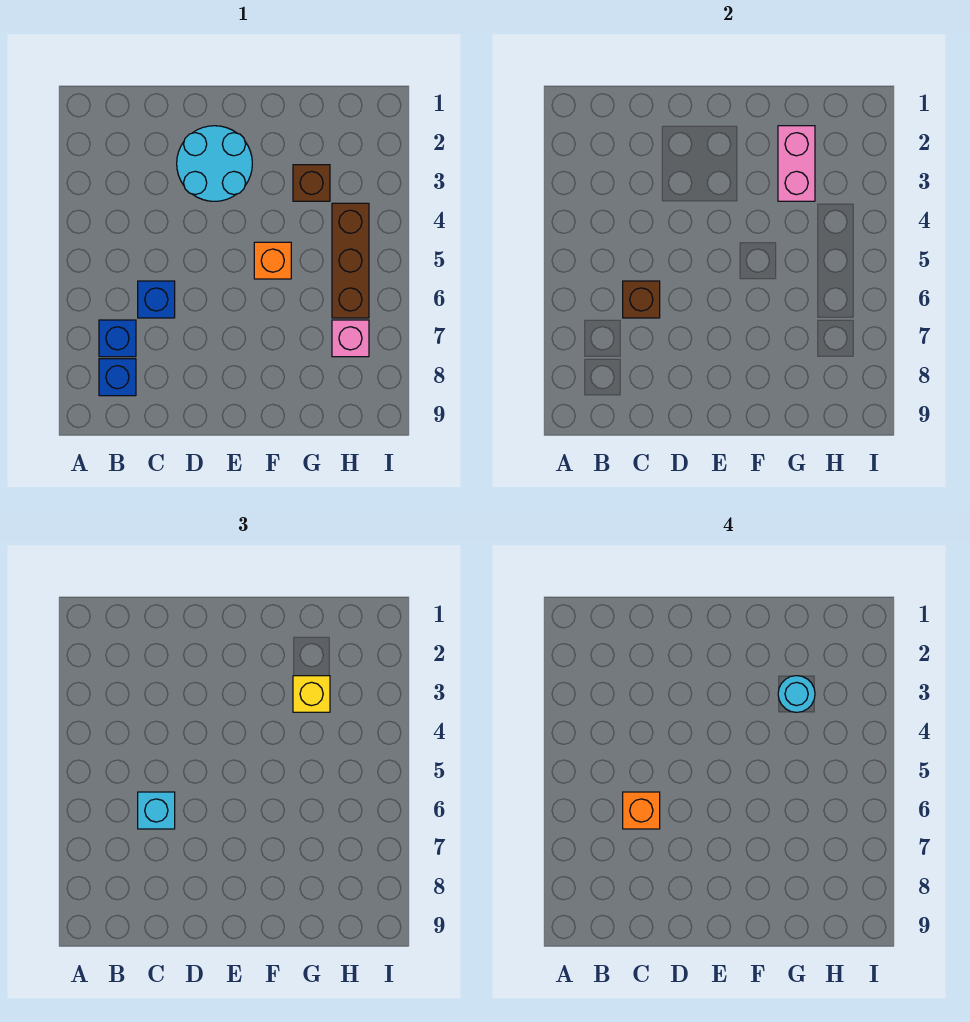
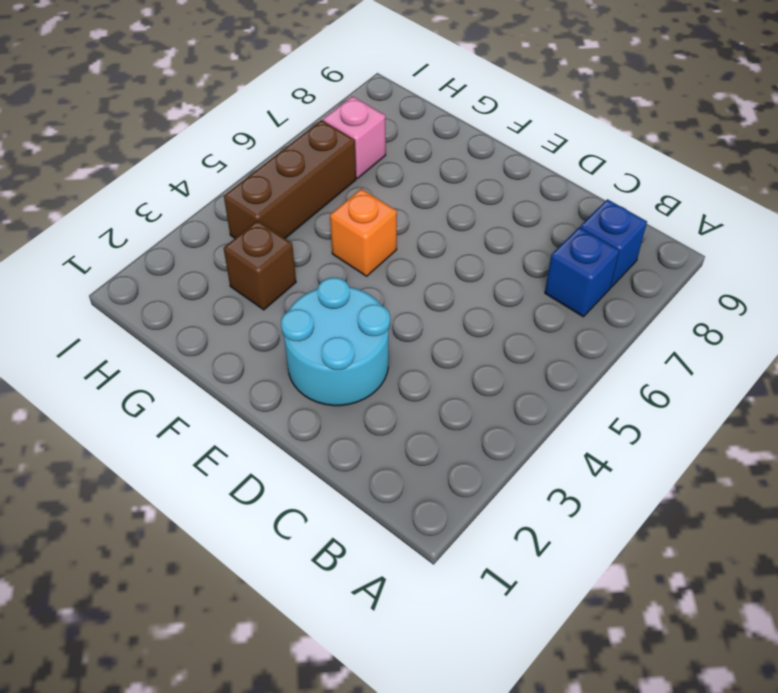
none -> blue brick C6 level 1
none -> brown brick C6 level 2
none -> pink brick G2:G3 level 2

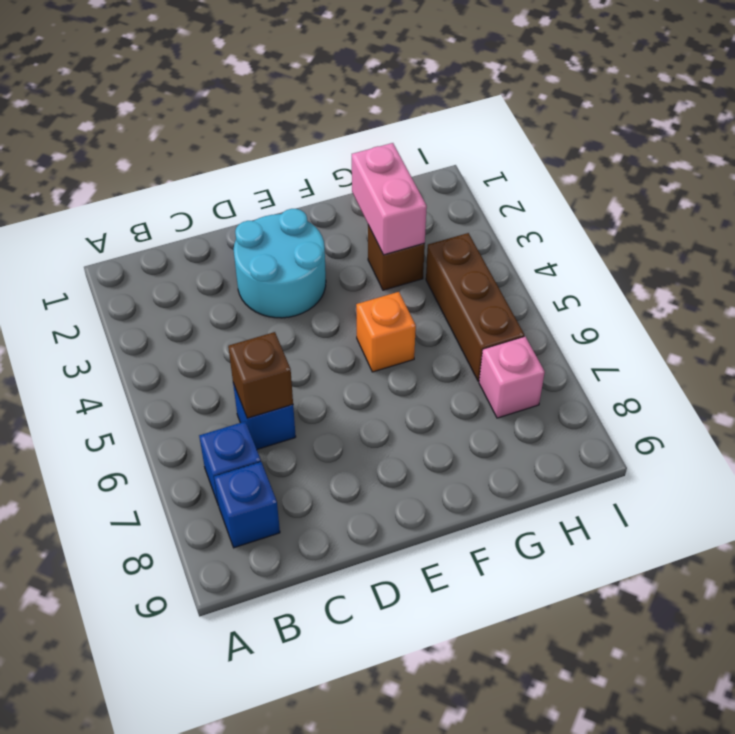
none -> cyan brick C6 level 3
none -> yellow brick G3 level 3
none -> orange brick C6 level 4

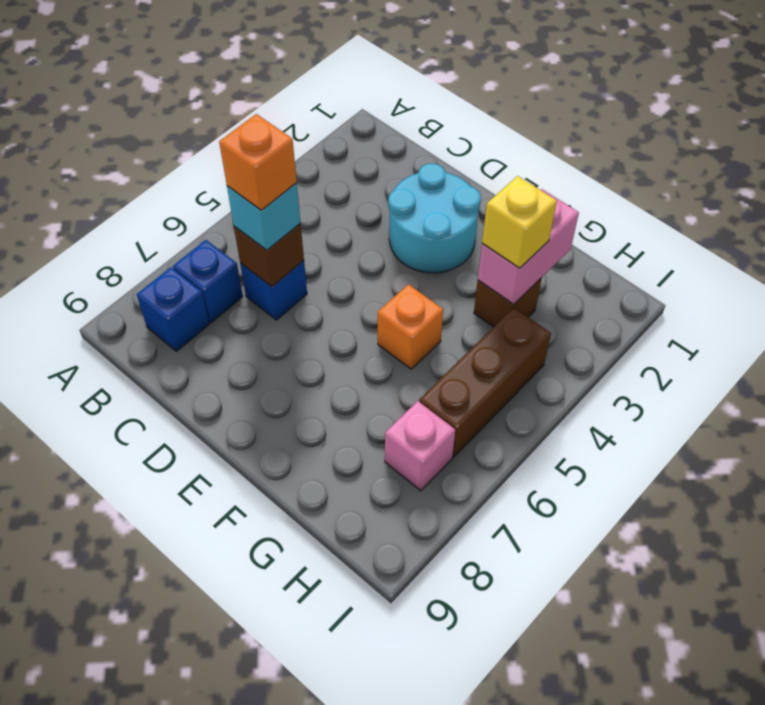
none -> cyan round brick G3 level 4

